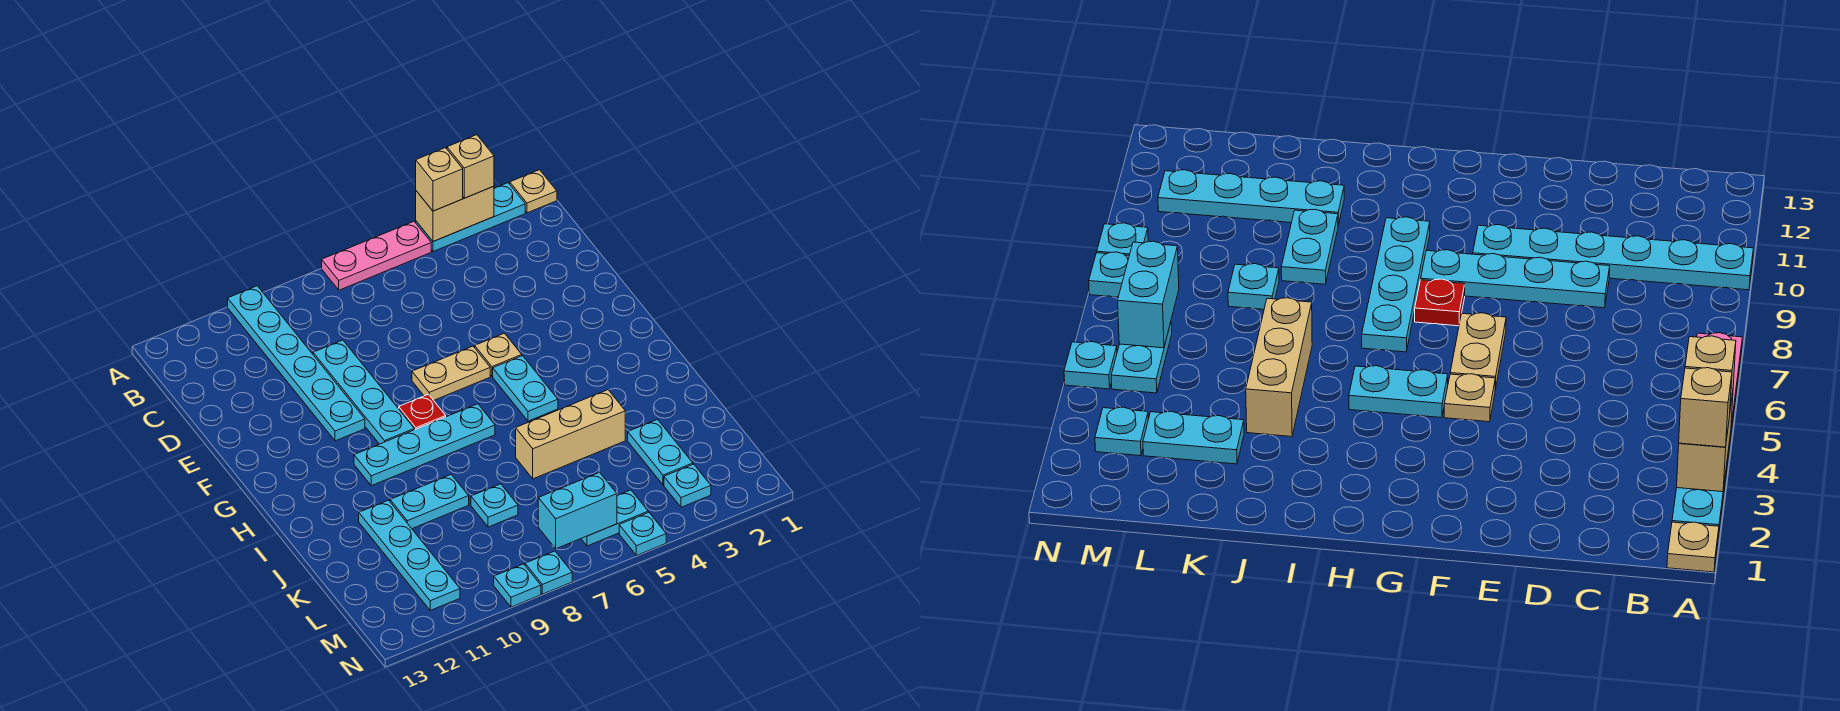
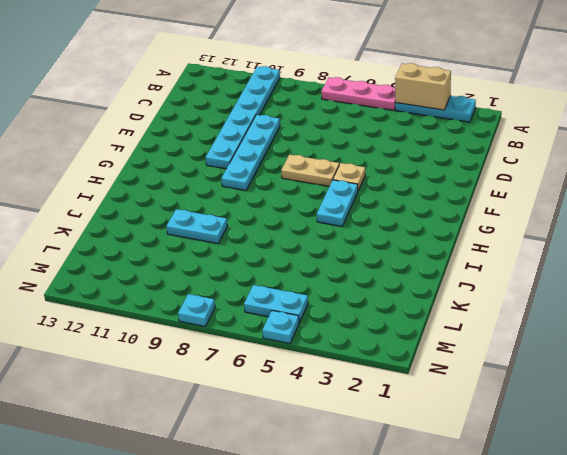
none -> tan plate A1 level 1
none -> red plate G8 level 1
none -> cyan plate H7:H10 level 1

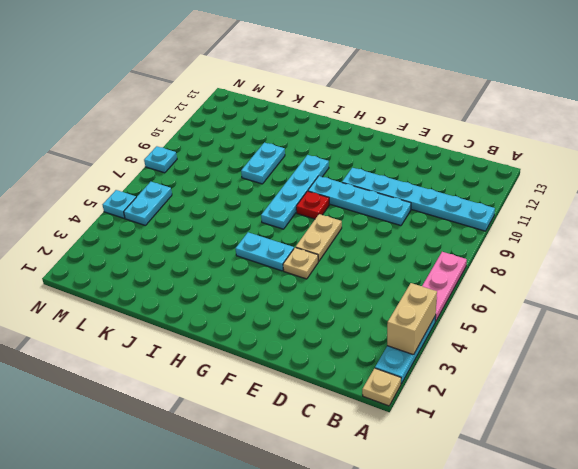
none -> tan brick J4:J6 level 1
none -> cyan plate J11:M11 level 1
none -> cyan plate K3:L3 level 1

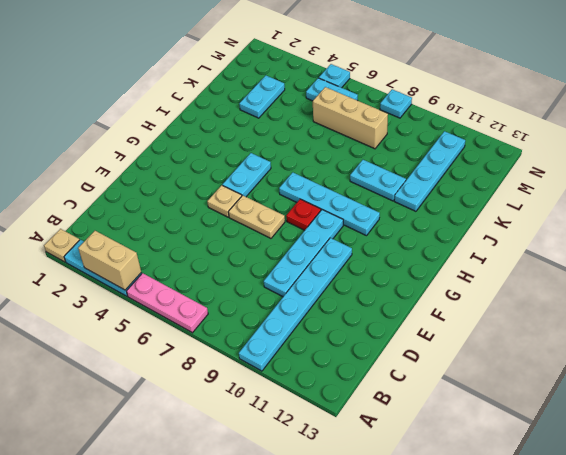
tan brick L6:L8 level 1 -> tan brick J4:J6 level 1
none -> cyan plate K8 level 1
none -> cyan plate M3 level 1
none -> cyan plate N9 level 1

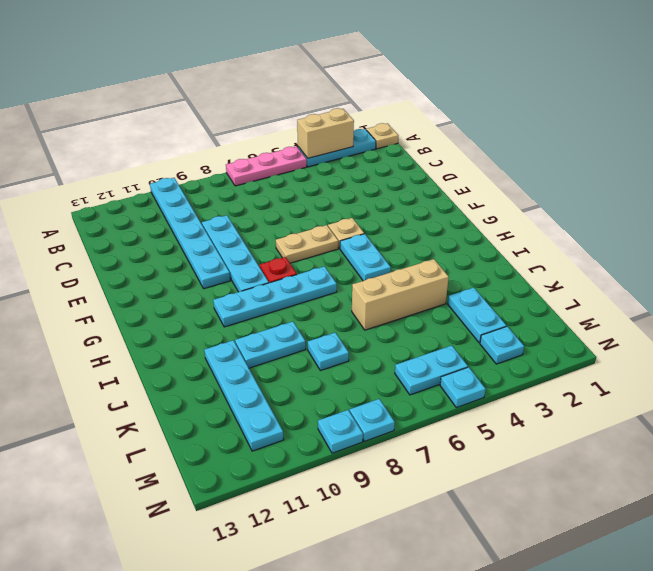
none -> cyan brick M6:M7 level 2
none -> tan brick A3 level 3
none -> tan brick A4 level 3

